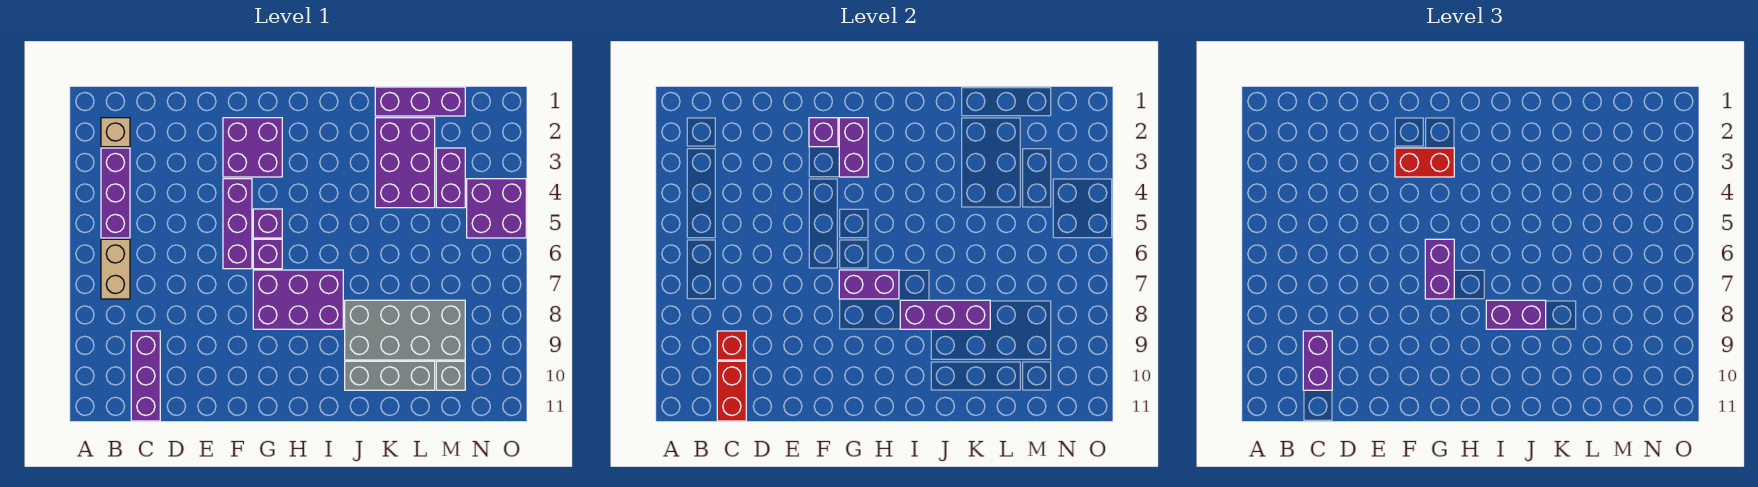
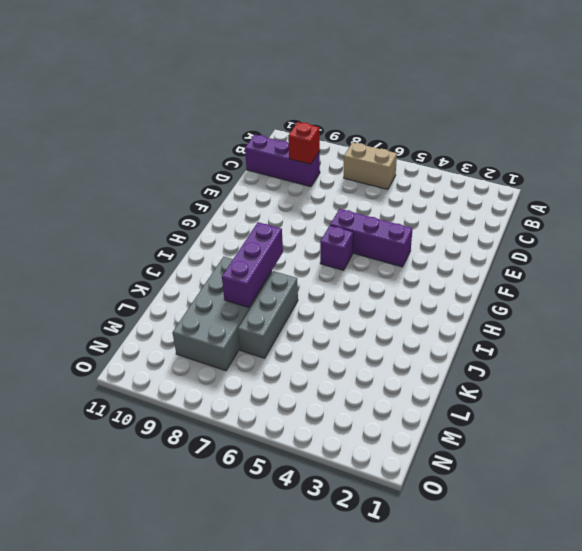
grey brick J7:L7 level 1 -> grey brick J10:L10 level 1
none -> tan brick B2 level 1
none -> purple brick B3:B5 level 1
none -> purple brick F2:G3 level 1

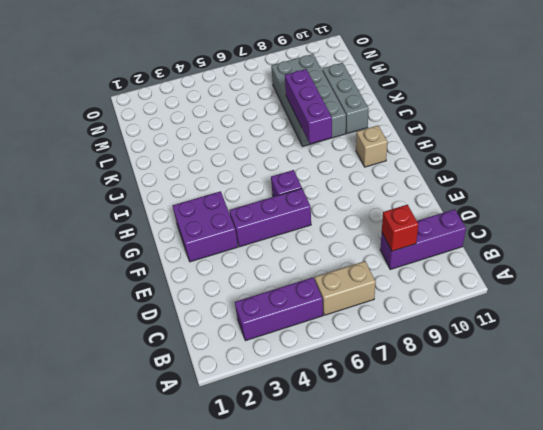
tan brick H10 level 1 -> tan brick B2 level 1
none -> purple brick G5 level 1
none -> purple brick G7:I8 level 1
none -> purple brick K1:M1 level 1

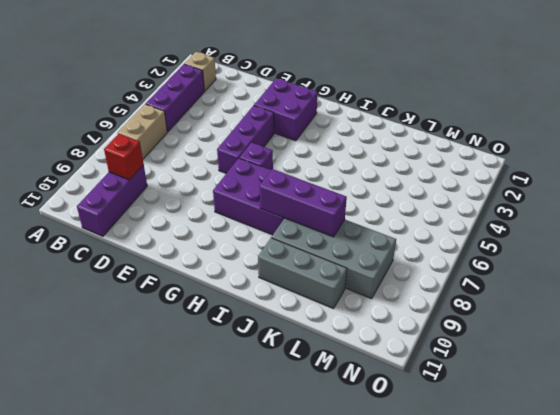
none -> purple brick G5 level 1
none -> purple brick K1:M1 level 1
none -> purple brick K2:L4 level 1

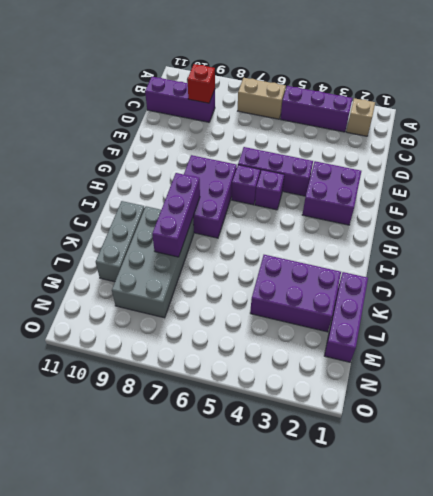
none -> purple brick M3:M4 level 1
none -> grey brick M10 level 1
none -> purple brick N4:O5 level 1

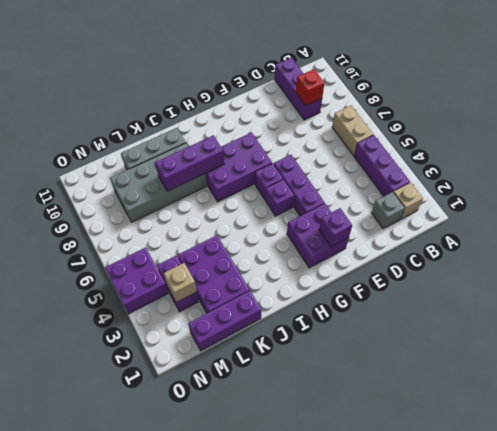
grey brick C2 level 1 -> grey brick M10 level 1
tan brick M3 level 2 -> none
none -> red brick C10:C11 level 2
none -> purple brick G2:G3 level 2
none -> purple brick G7:H7 level 2

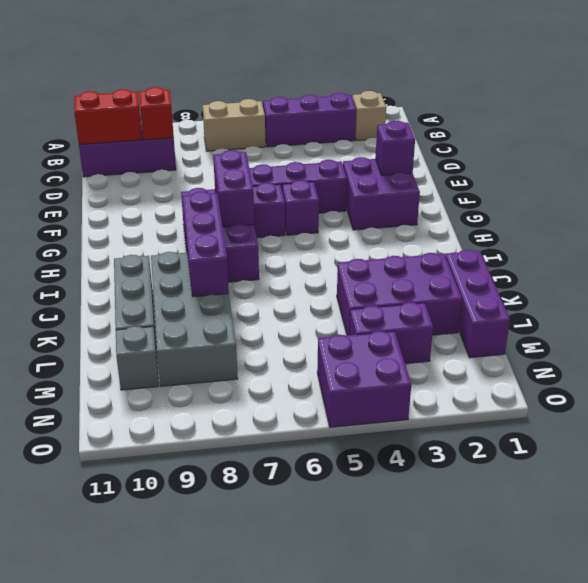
none -> purple brick G2:G3 level 2
none -> purple brick C9:C10 level 3
none -> red brick F3:G3 level 3

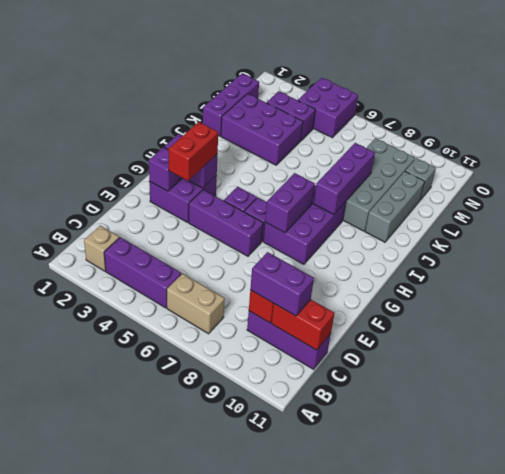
none -> purple brick G6:G7 level 3
none -> purple brick I8:J8 level 3

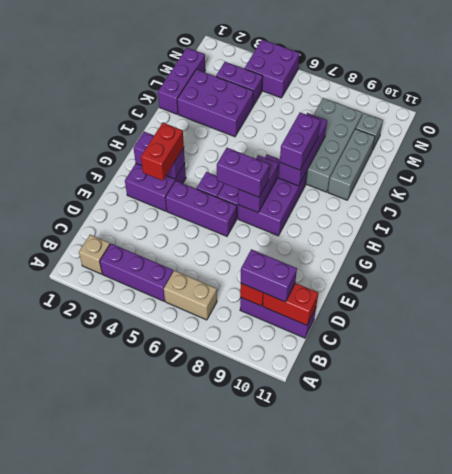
none -> purple brick F2 level 2

